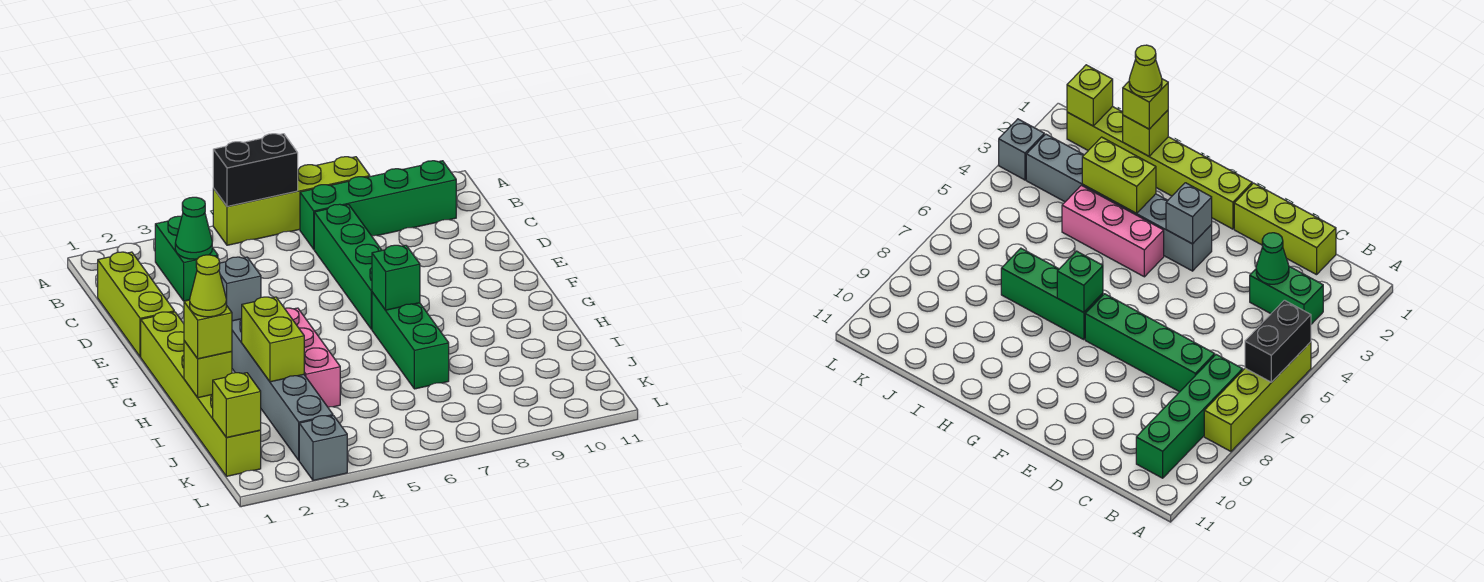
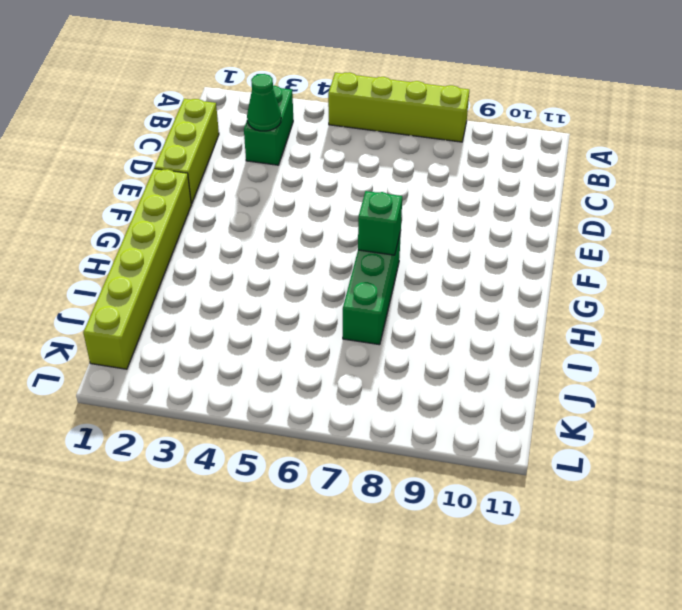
none -> green brick B7:B10 level 1
none -> green brick C7:F7 level 1
none -> grey brick F3:K3 level 1

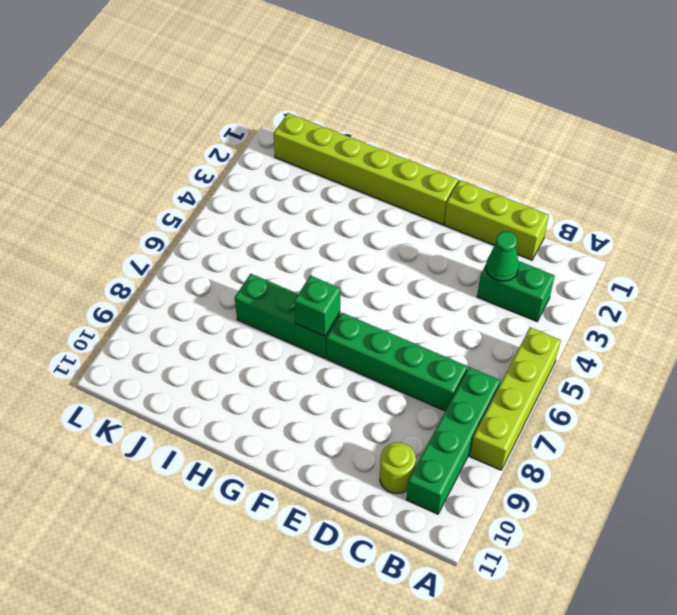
lime round brick C10 level 1 -> none
none -> grey brick F3:K3 level 1
none -> pink brick G4:I4 level 1
none -> grey brick L3 level 1

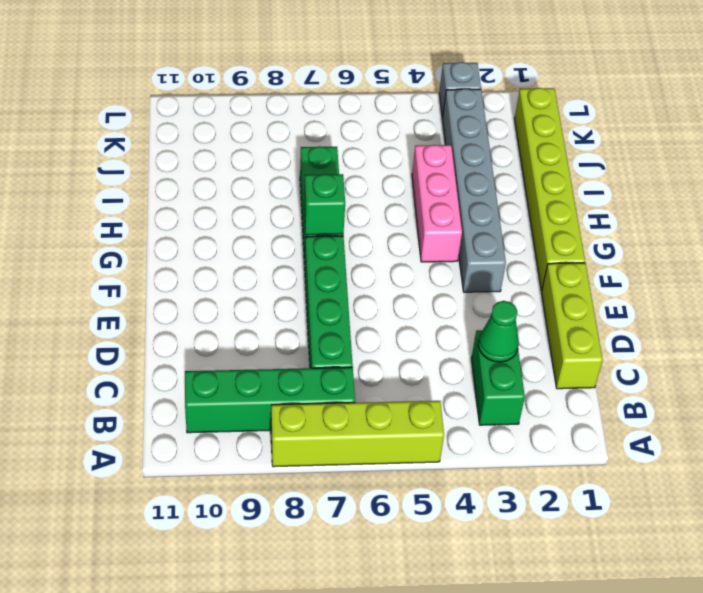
none -> black brick A5:A6 level 2
none -> grey brick F3 level 2
none -> lime brick H3:I3 level 2

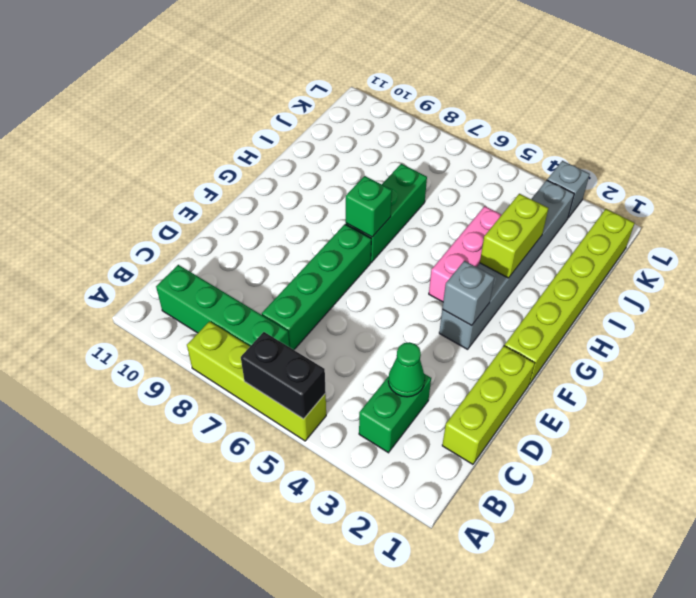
none -> lime brick I1 level 2
none -> lime brick K1 level 2
none -> lime brick I1 level 3

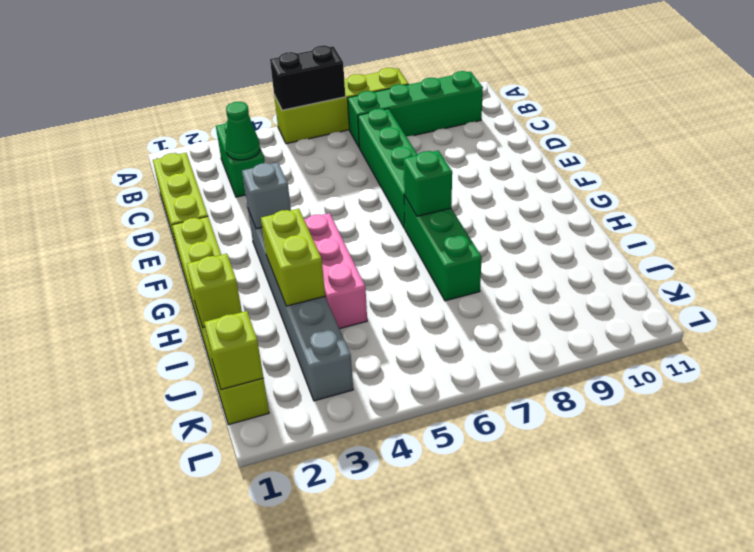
none -> grey brick L3 level 1
none -> lime brick I1 level 3
none -> lime cone I1 level 4

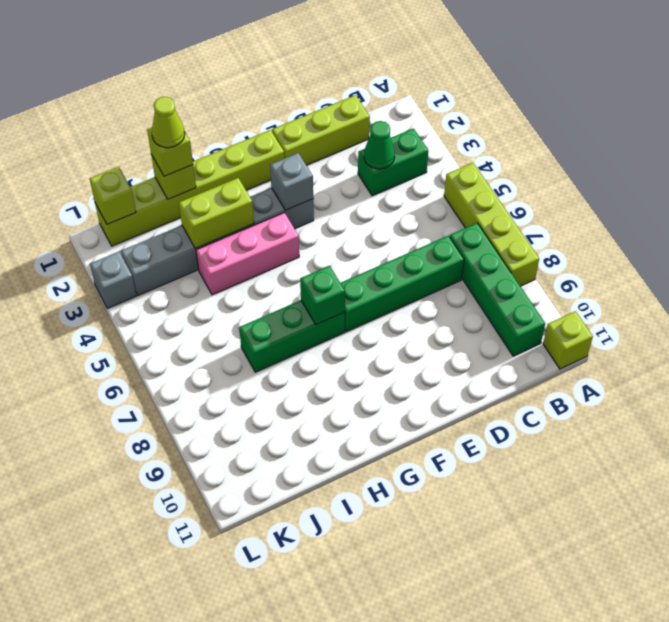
lime brick A11 level 1 -> none
none -> black brick A5:A6 level 2

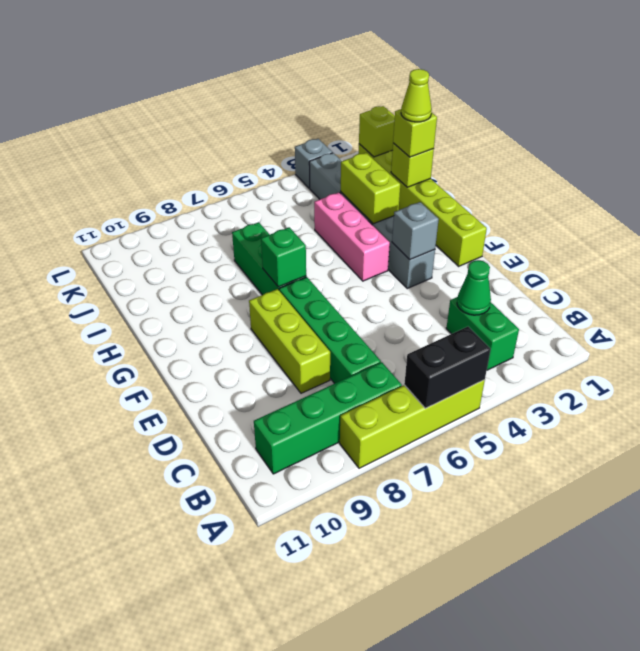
lime brick D8:F8 level 1 -> lime brick C1:E1 level 1

